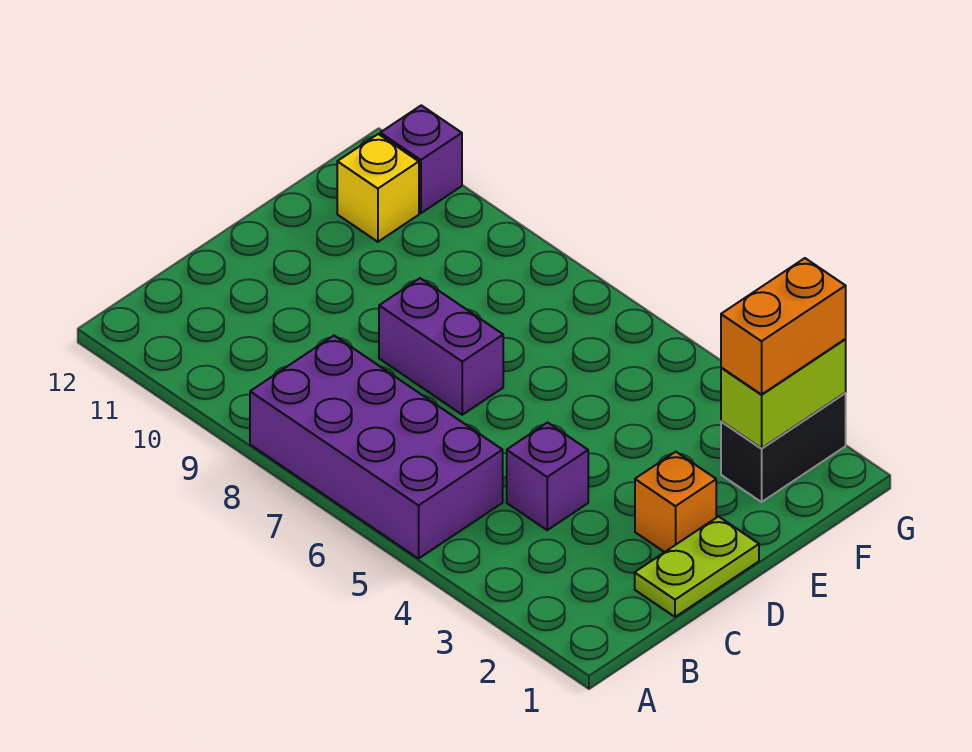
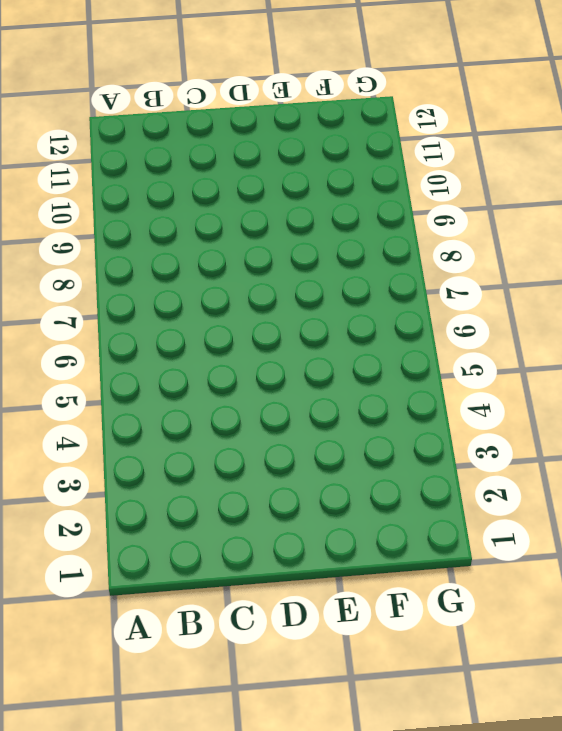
none -> purple brick A5:B8 level 1
none -> lime plate C1:D1 level 1

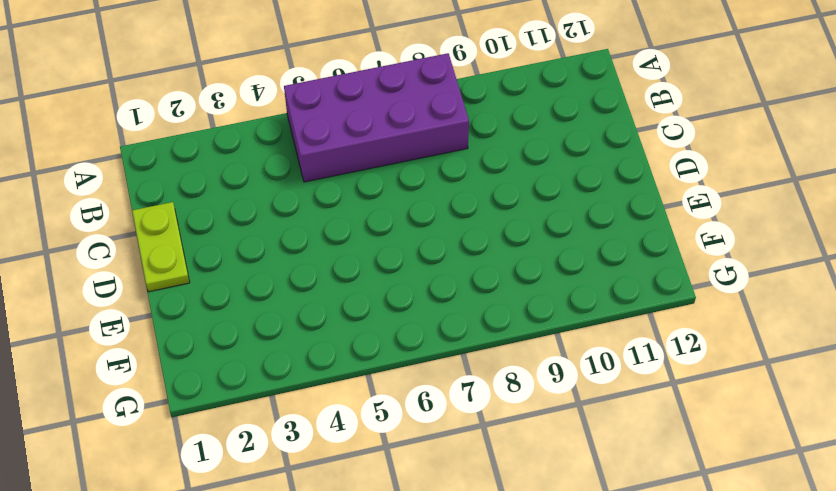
none -> purple brick C4 level 1
none -> orange brick D2 level 1

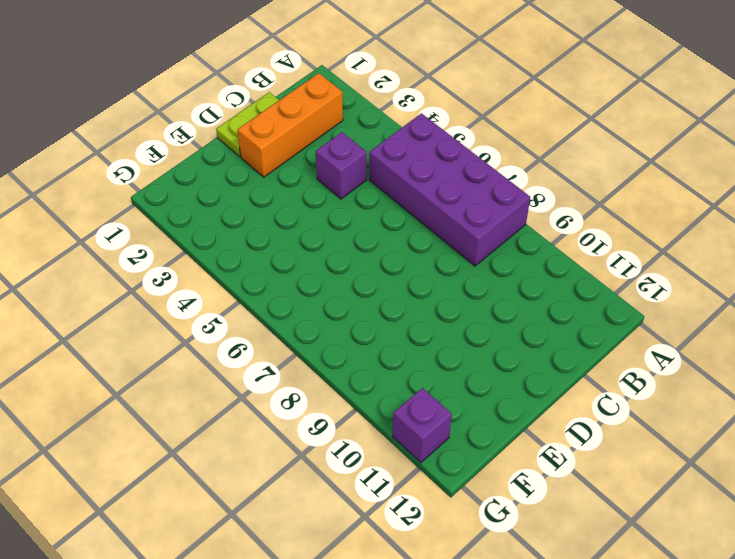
orange brick B2:D2 level 1 -> orange brick D2 level 1
none -> purple brick D7:D8 level 1
none -> black brick F2:G2 level 1

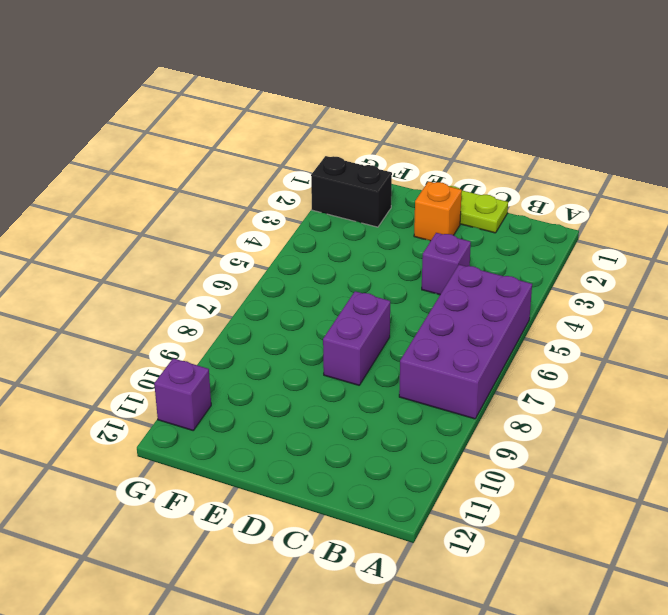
none -> yellow brick F11 level 1
none -> lime brick F2:G2 level 2

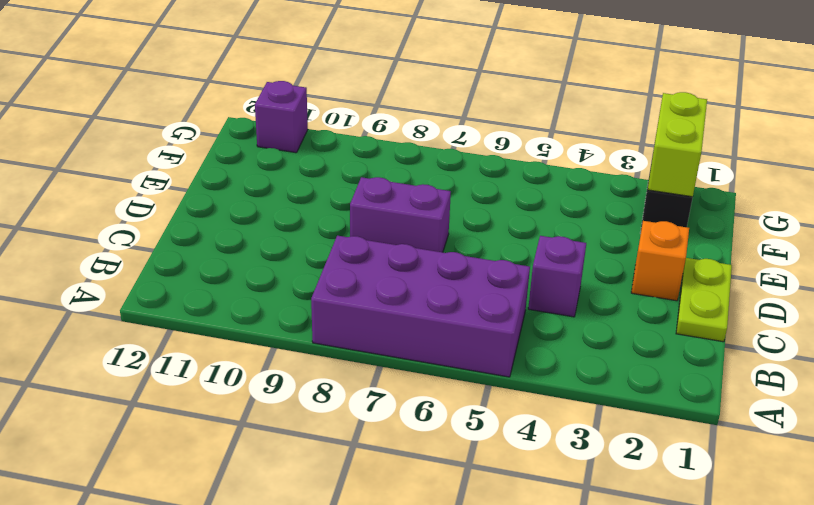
none -> yellow brick F11 level 1
none -> orange brick F2:G2 level 3

